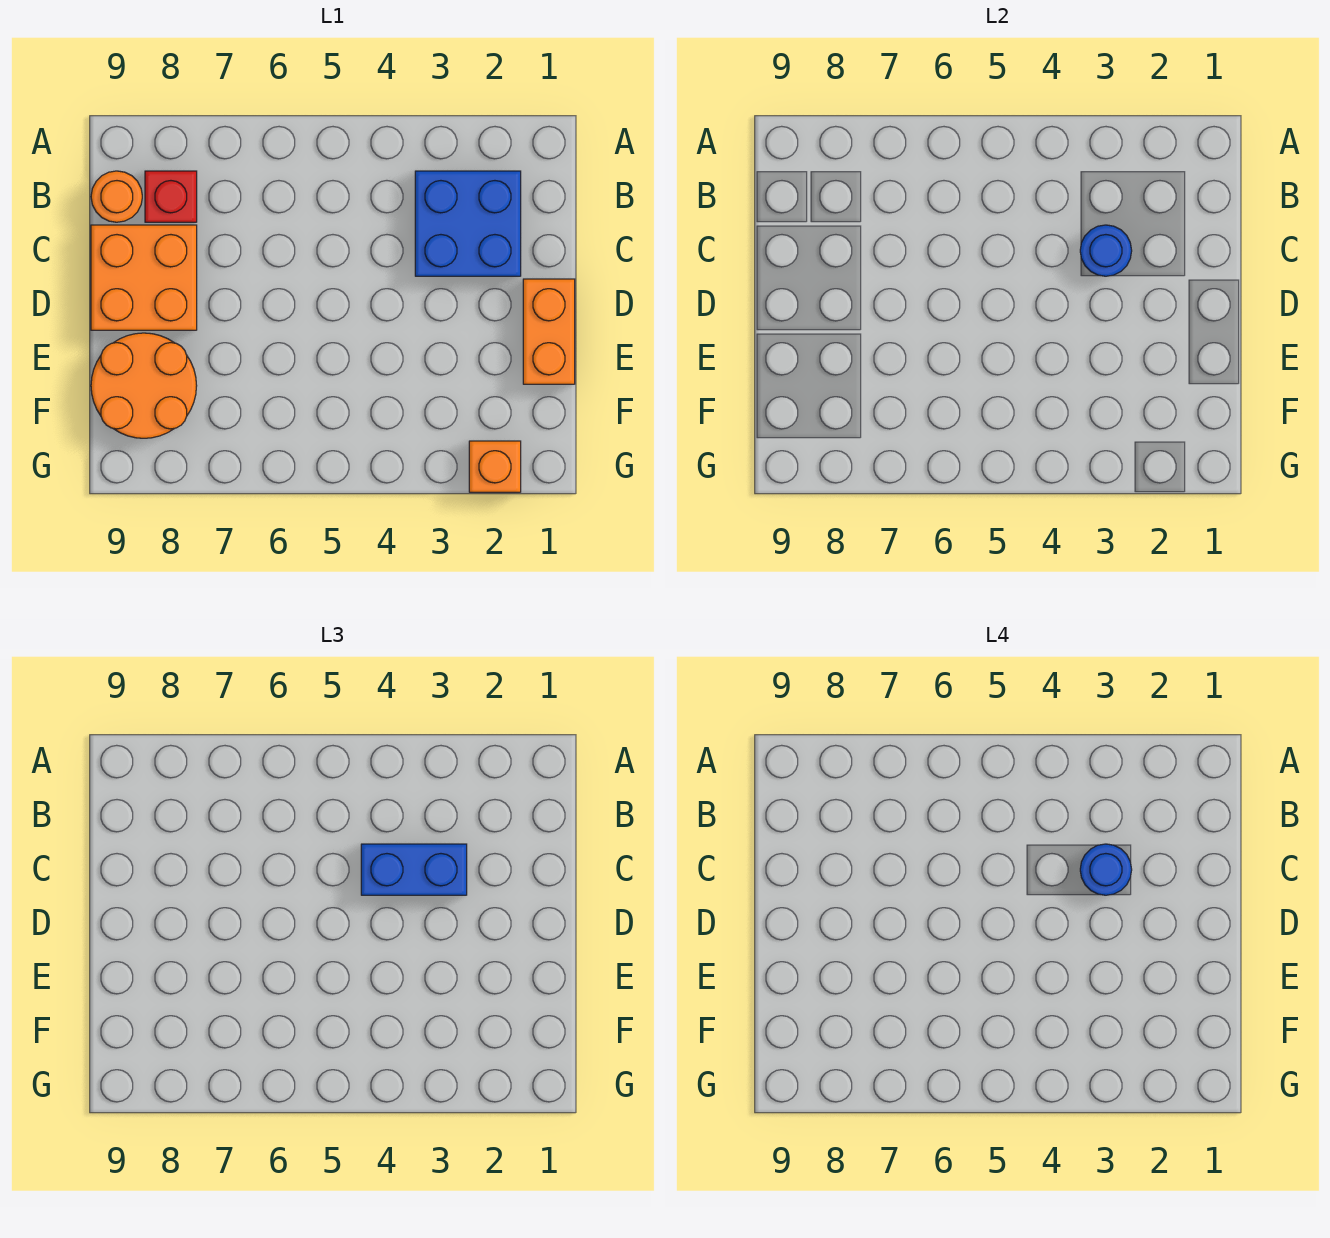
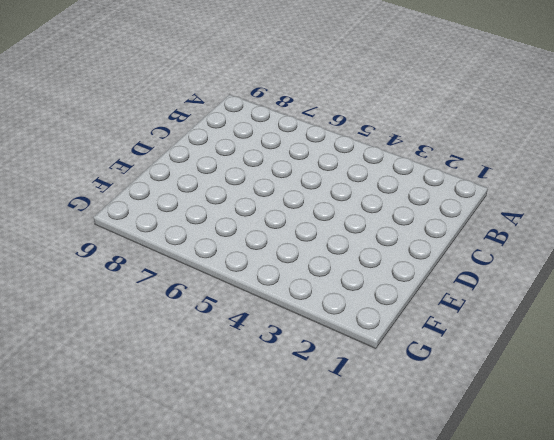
none -> blue brick B2:C3 level 1
none -> red brick B8 level 1

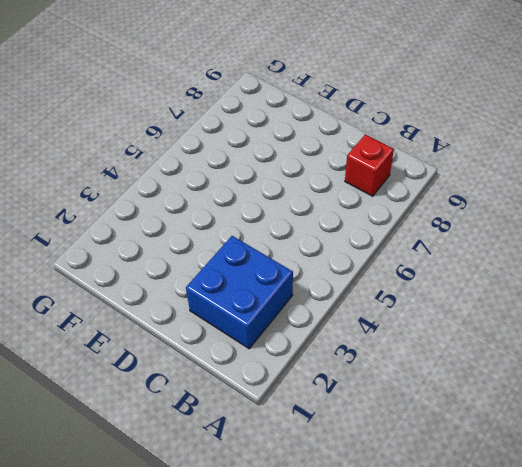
none -> orange round brick B9 level 1
none -> orange brick C8:D9 level 1

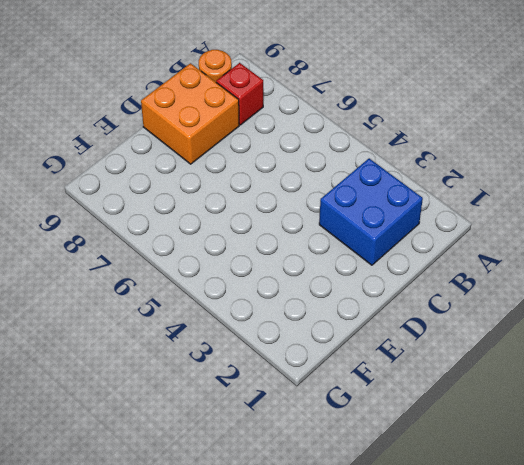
none -> orange brick D1:E1 level 1
none -> orange round brick E8:F9 level 1

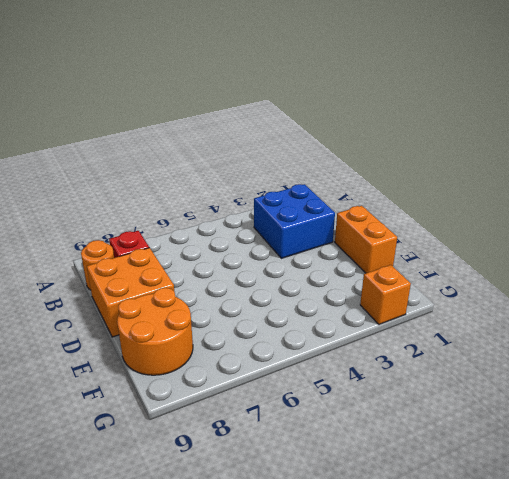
none -> blue round brick C3 level 2
none -> blue brick C3:C4 level 3

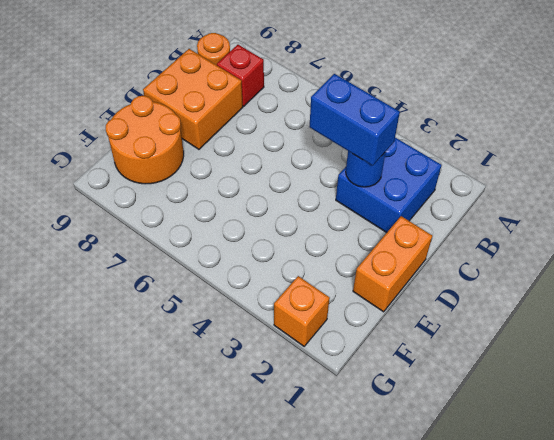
none -> blue round brick C3 level 4

